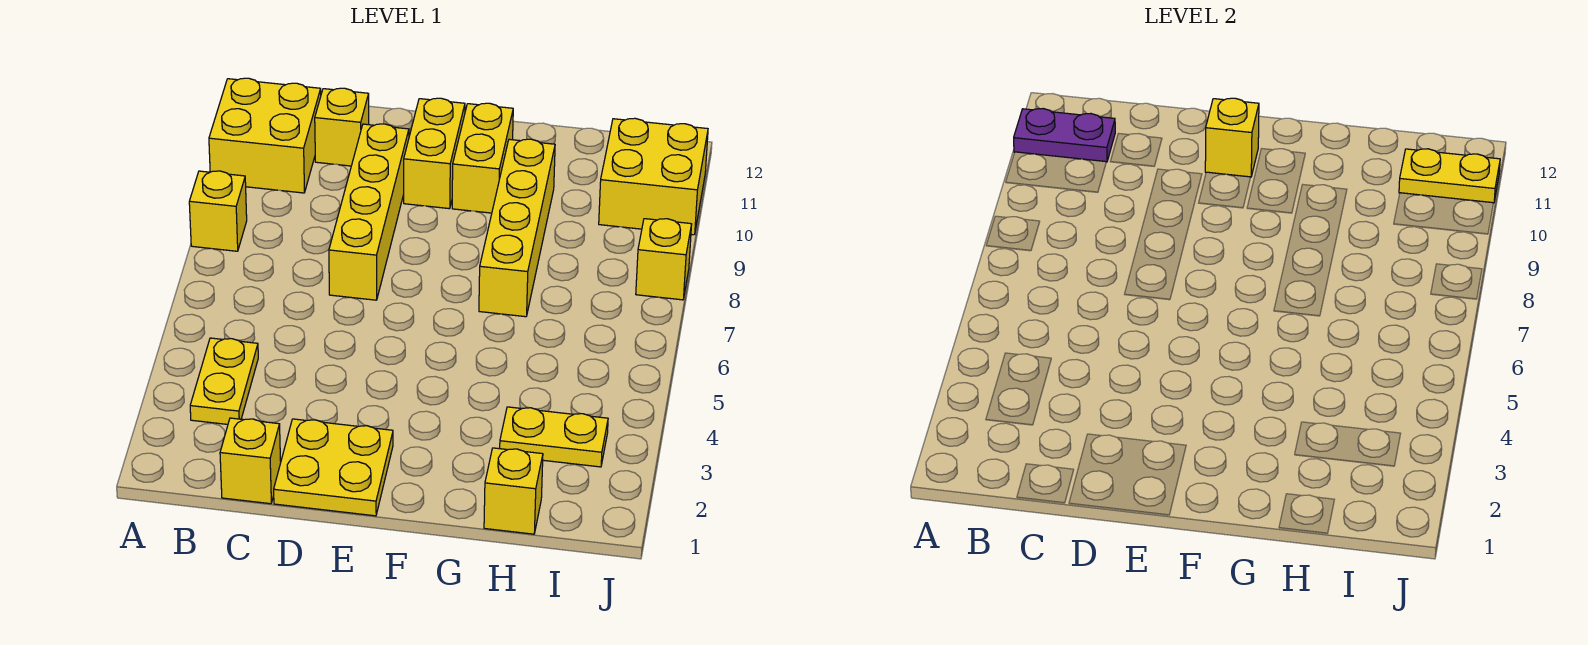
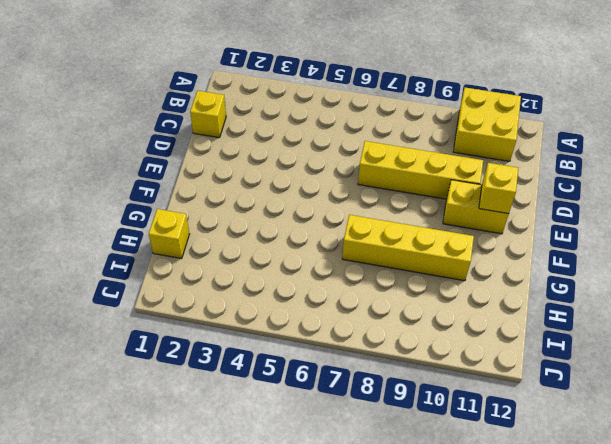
none -> yellow brick A8 level 1
none -> yellow plate B3:B4 level 1
none -> yellow brick C11 level 1

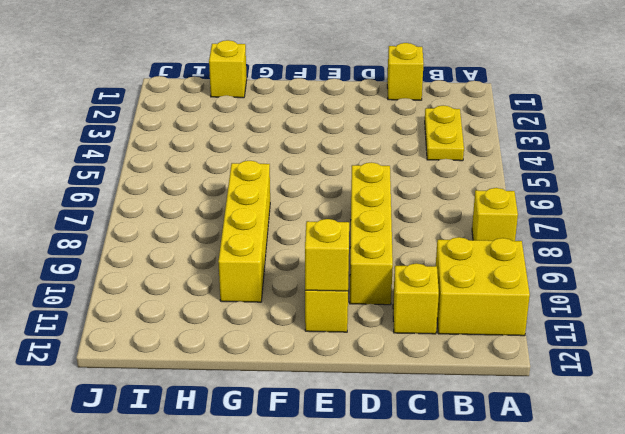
none -> yellow plate D1:E2 level 1
none -> yellow brick F10:F11 level 1
none -> yellow plate H3:I3 level 1

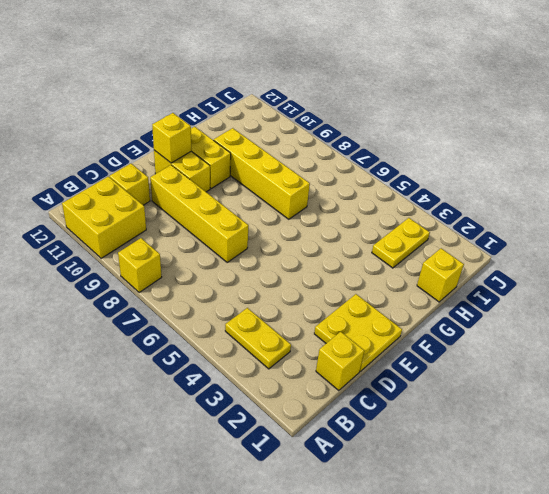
none -> yellow brick I10:J11 level 1
none -> yellow brick J8 level 1
none -> purple plate A11:B11 level 2

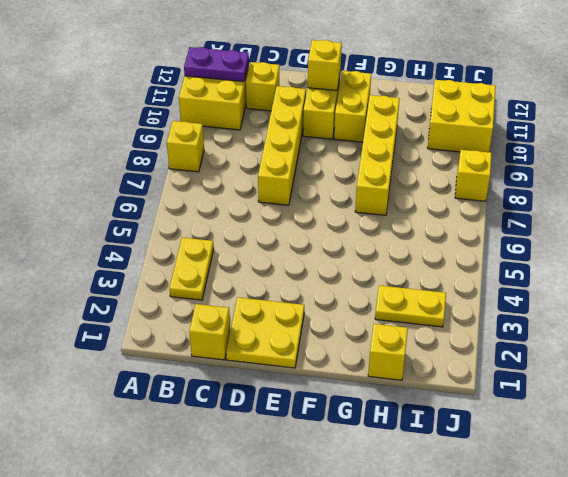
none -> yellow plate I11:J11 level 2

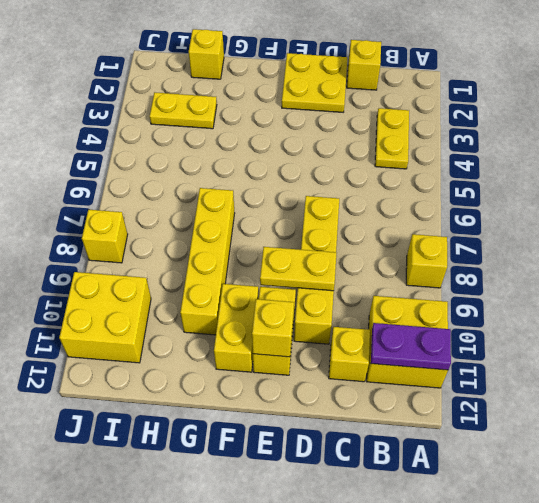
yellow plate D9:E9 level 2 -> yellow plate I11:J11 level 2

